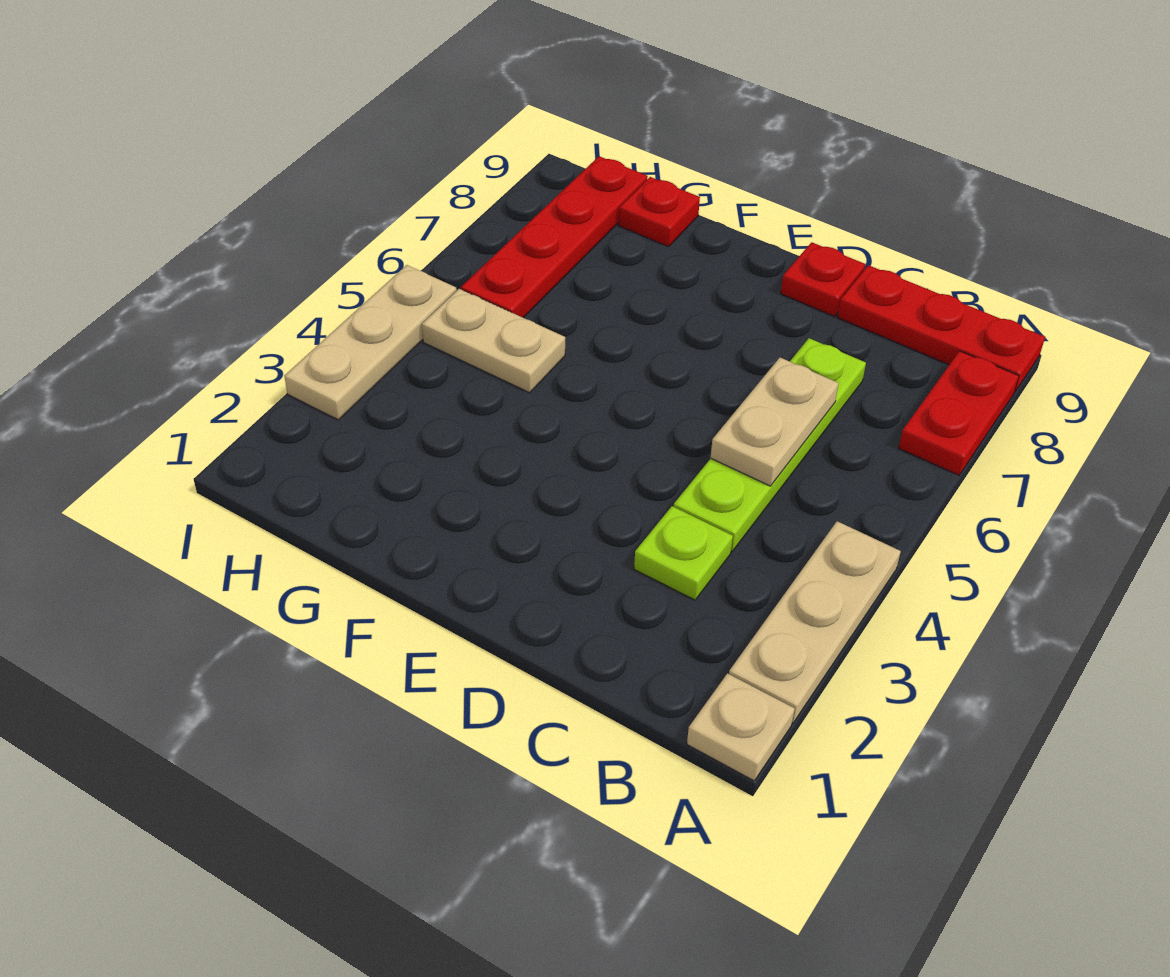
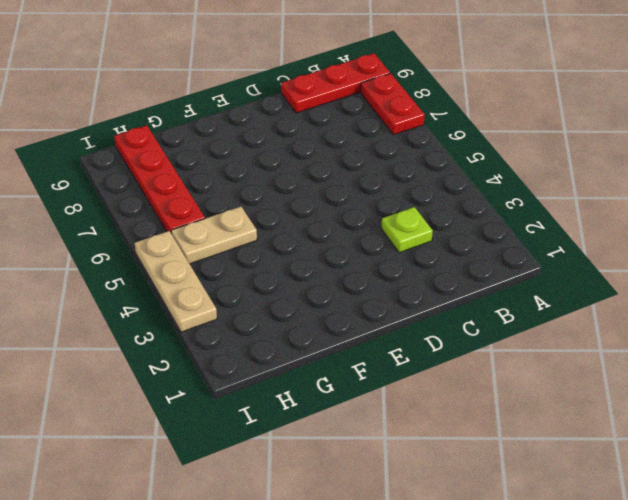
none -> tan plate A1 level 1
none -> tan plate A2:A4 level 1
none -> lime plate C4:C7 level 1

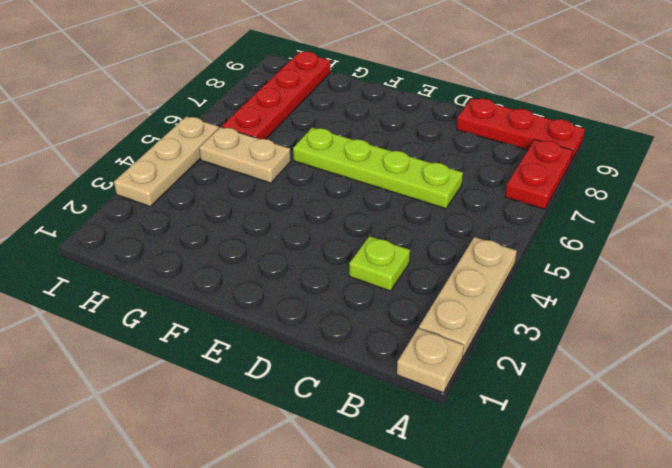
lime plate C6:F6 level 1 -> lime plate C4:C7 level 1
none -> red plate D9 level 1
none -> red plate G9 level 1
none -> tan plate C5:C6 level 2

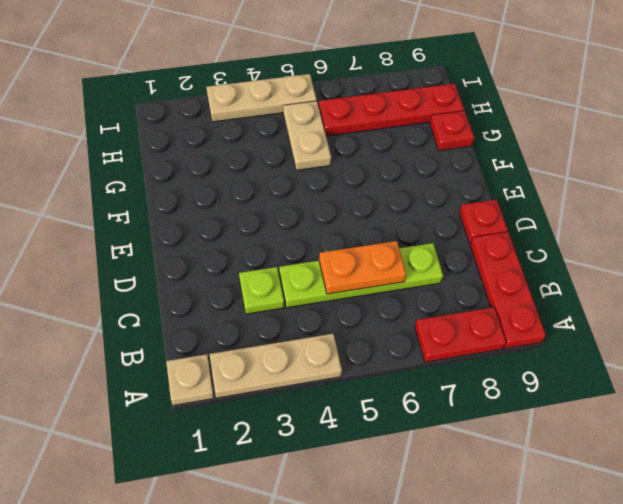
orange plate C5:C6 level 2 -> tan plate C5:C6 level 2

